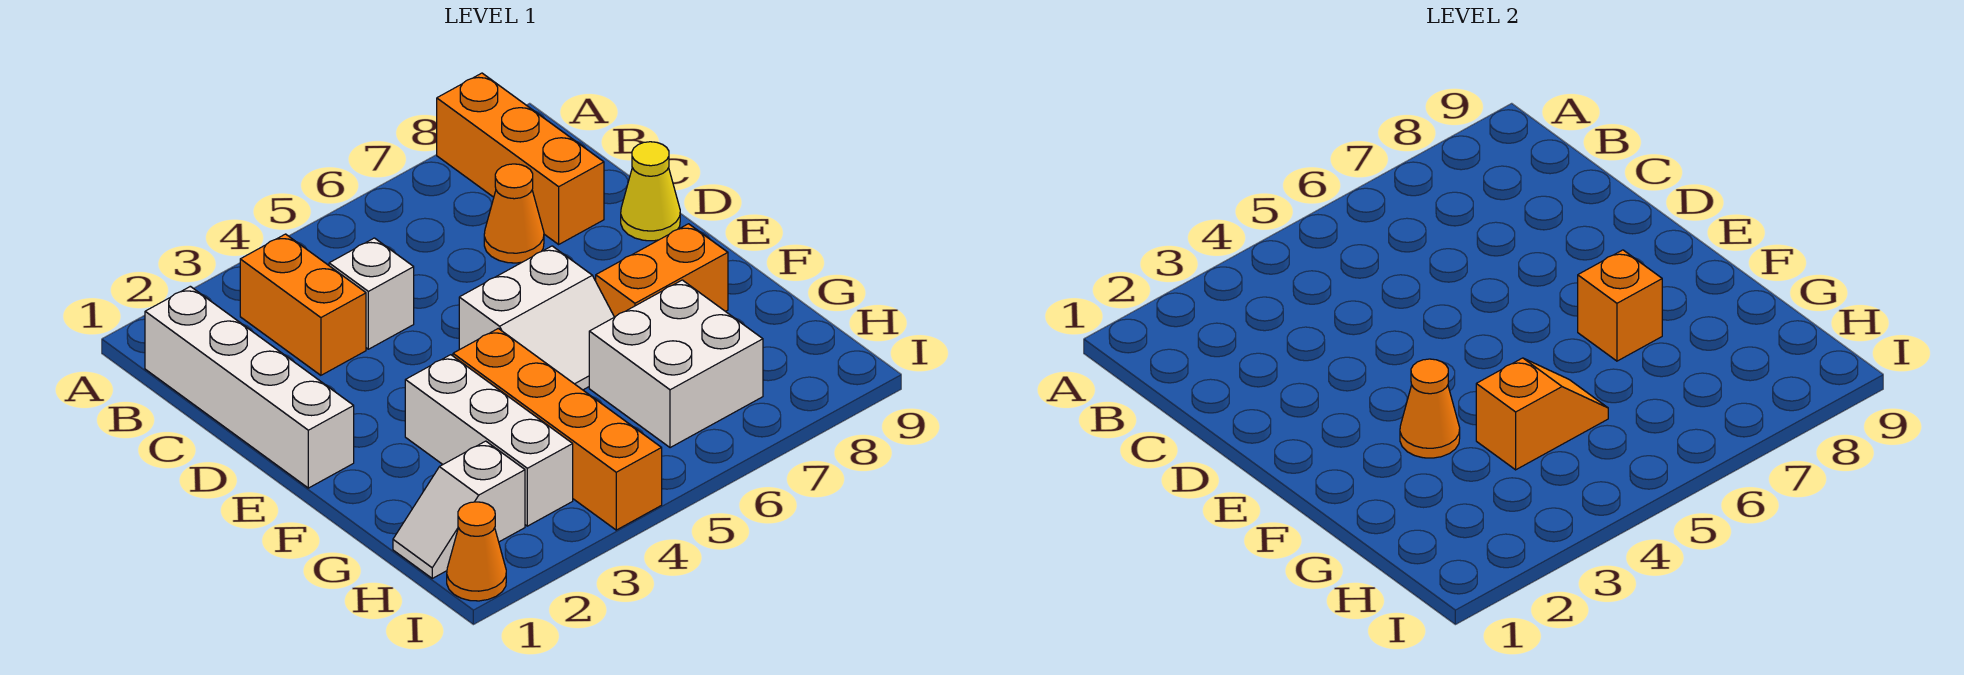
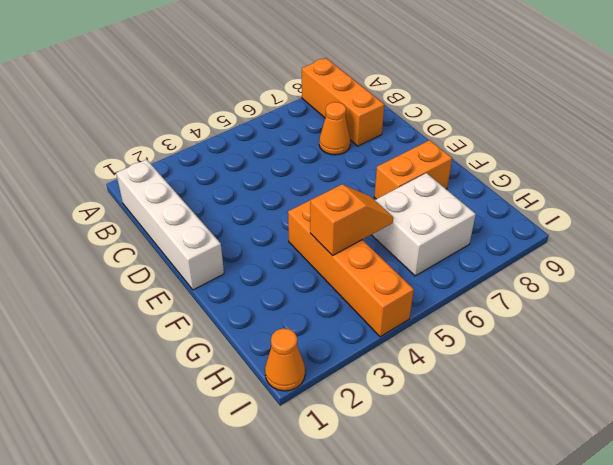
none -> orange brick B3:C3 level 1
none -> white brick C4 level 1
none -> yellow cone D9 level 1

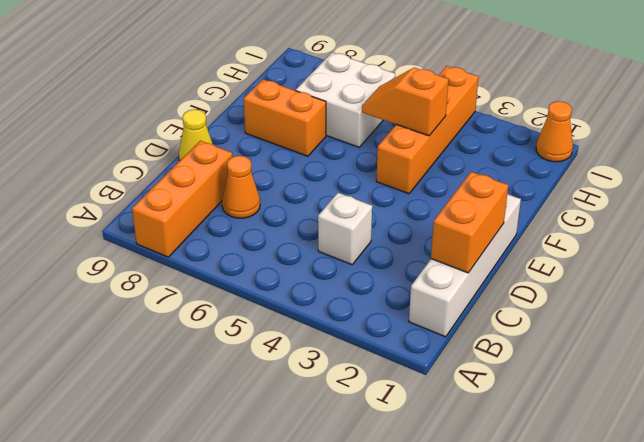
orange brick C1:D1 level 2 -> orange brick B3:C3 level 1
none -> white slope E5:F6 level 1 top E
none -> white brick F3:H3 level 1
none -> white slope H1:H2 level 1 top 2

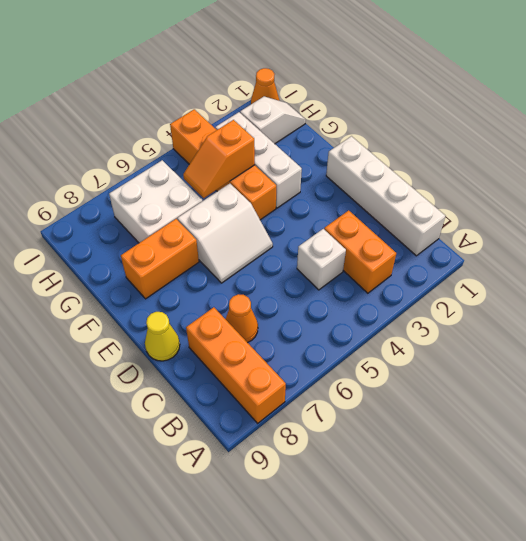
white slope E5:F6 level 1 top F -> white slope E5:F6 level 1 top E
none -> orange cone F3 level 2
none -> orange brick F7 level 2

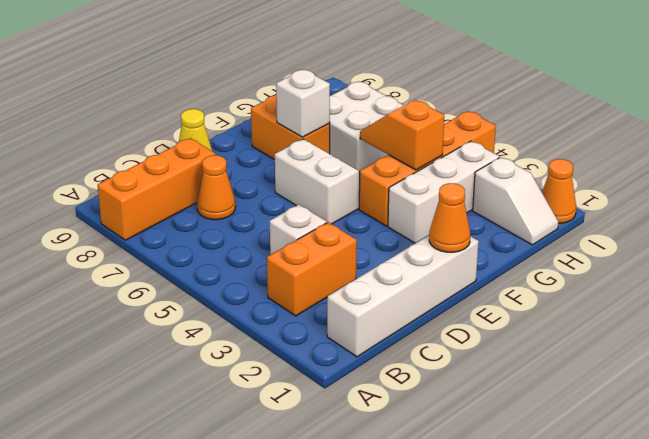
orange cone E1 level 2 -> orange cone F3 level 2
white brick F7 level 2 -> orange brick F7 level 2

